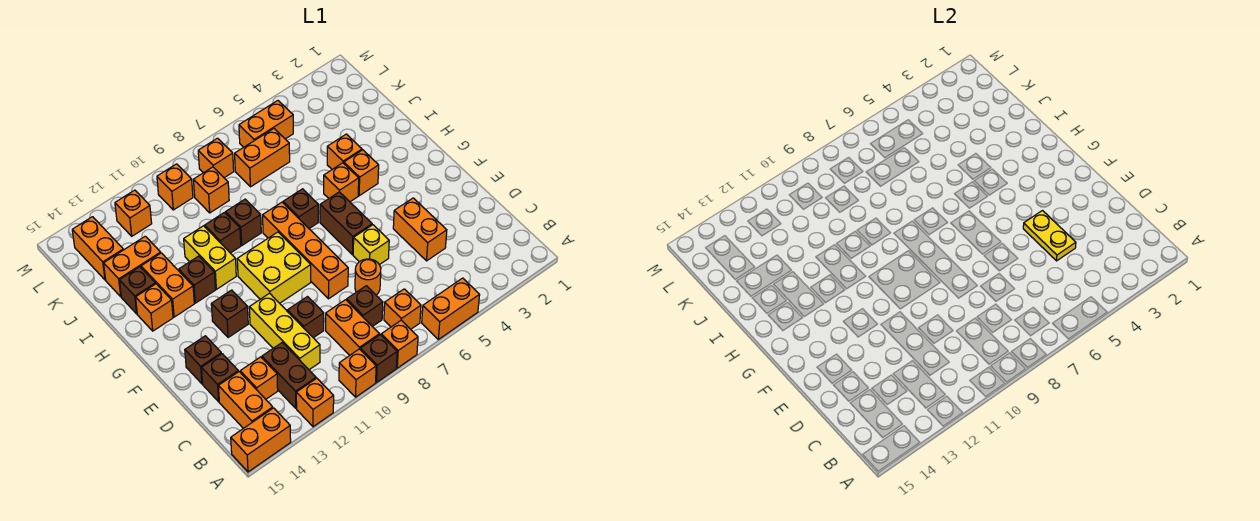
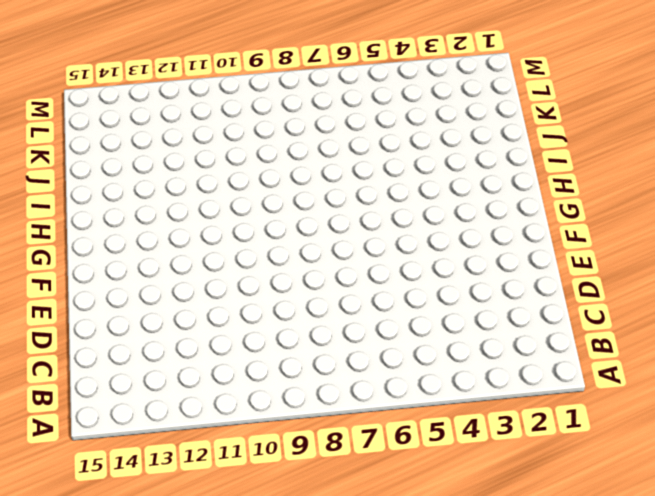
none -> orange brick A5:A6 level 1
none -> orange brick A8 level 1
none -> brown brick A9 level 1
none -> orange brick A10 level 1

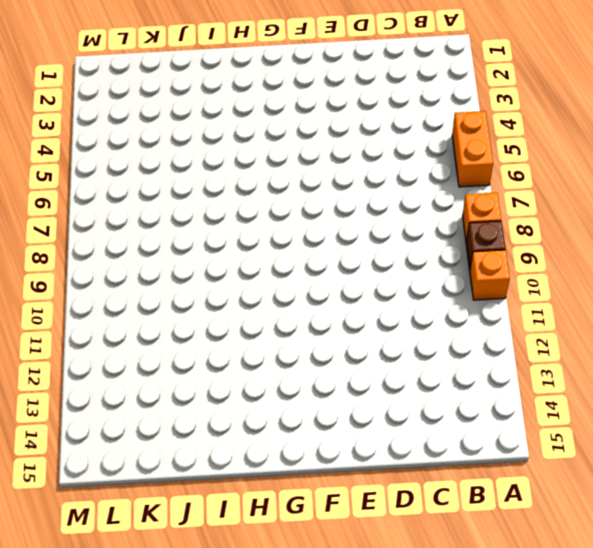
none -> orange brick A12 level 1
none -> orange brick A14:A15 level 1
none -> orange brick B7 level 1
none -> orange brick B9:C9 level 1

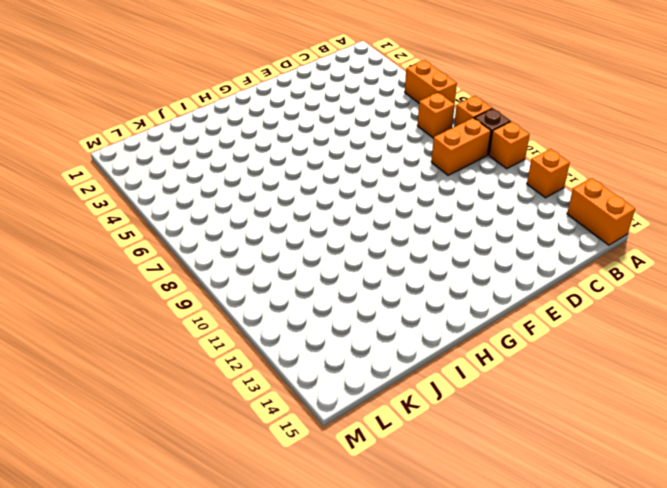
none -> brown brick B12:C12 level 1
none -> orange brick B14:C14 level 1
none -> brown brick C8 level 1
none -> yellow brick C11:E11 level 1

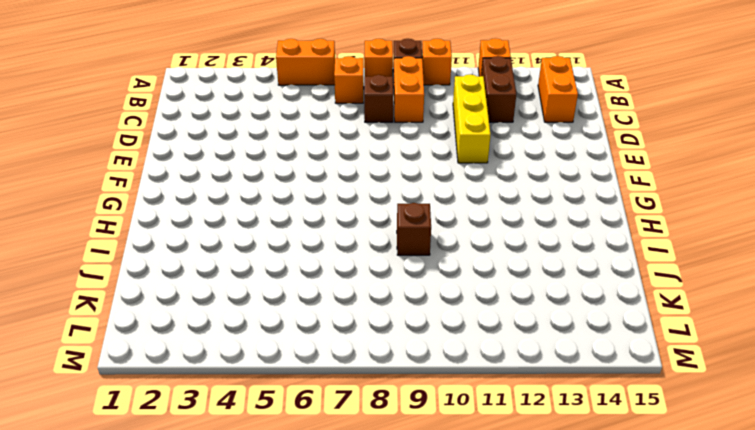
none -> orange brick A14:A15 level 1
none -> orange brick C13 level 1
none -> orange brick D4:E4 level 1
none -> orange round brick D7 level 1

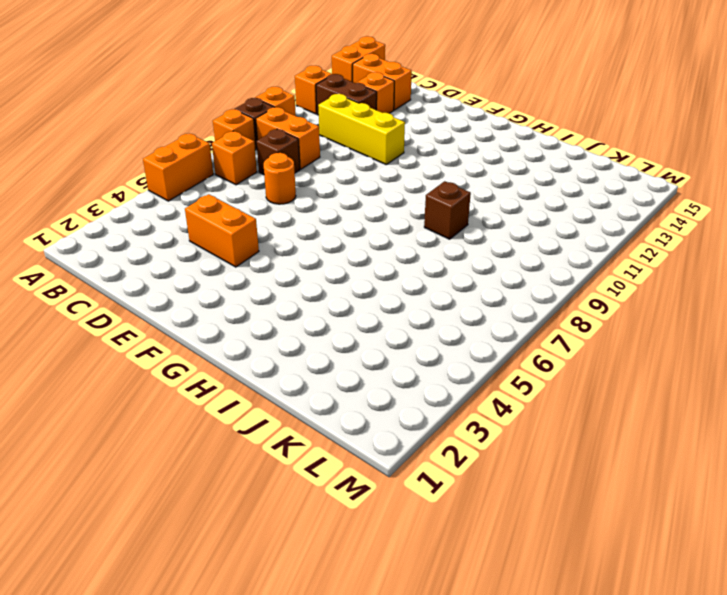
none -> brown brick D10 level 1
none -> brown brick D14 level 1
none -> yellow brick E6 level 1
none -> orange brick E8:H8 level 1

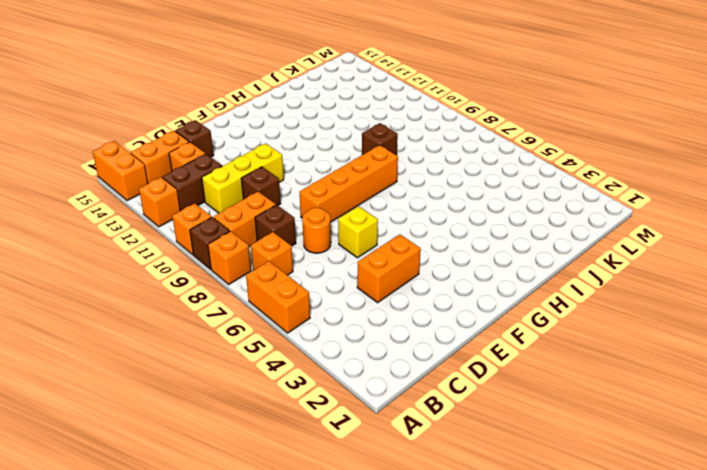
none -> brown brick E14 level 1
none -> brown brick F6:G6 level 1
none -> yellow brick F9:G10 level 1
none -> brown brick F12 level 1

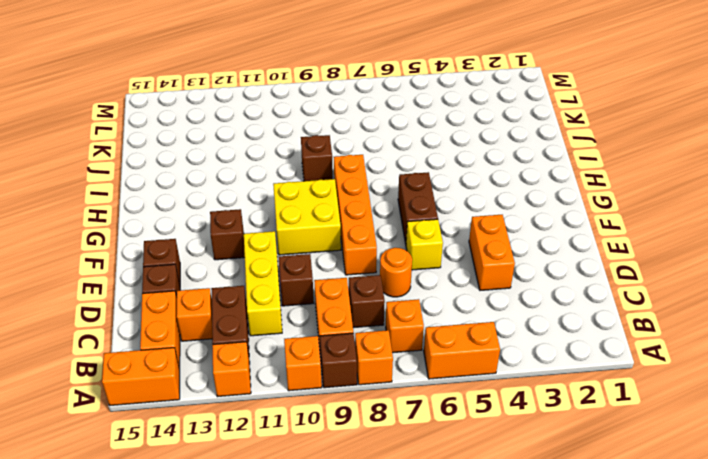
none -> orange brick H4 level 1
none -> orange brick H5 level 1
none -> brown brick H7 level 1
none -> yellow brick H11:I11 level 1

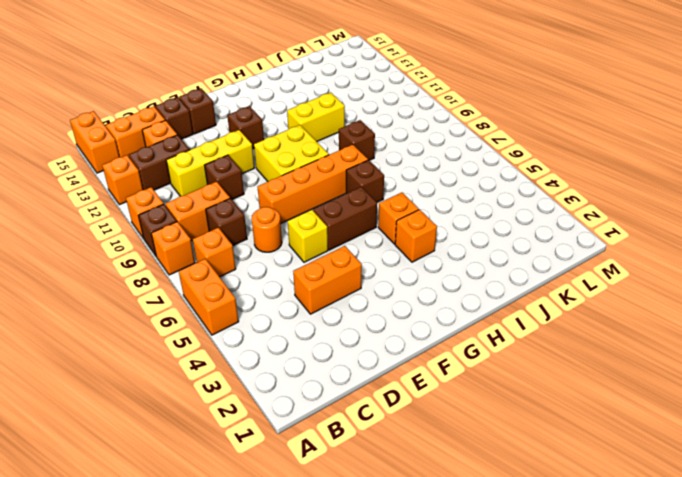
none -> brown brick H12 level 1
none -> orange brick H13:I13 level 1
none -> orange brick H14 level 1
none -> orange brick I4 level 1

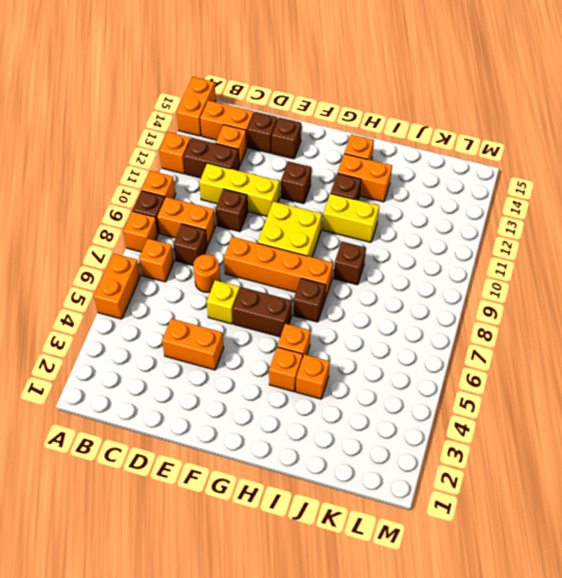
none -> brown brick I10 level 1
none -> brown brick I14 level 1
none -> orange brick J13:J14 level 1
none -> orange brick K6:K7 level 1

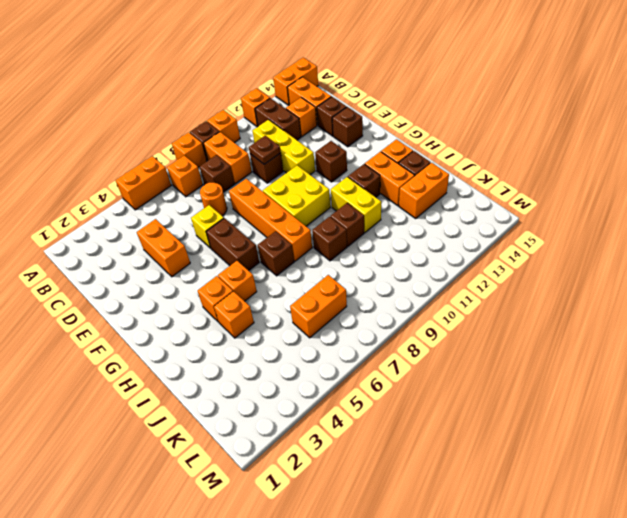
brown plate D10 level 2 -> none
none -> orange brick K9 level 1
none -> orange brick K14:L14 level 1
none -> orange brick L5:L6 level 1
none -> orange brick L8 level 1

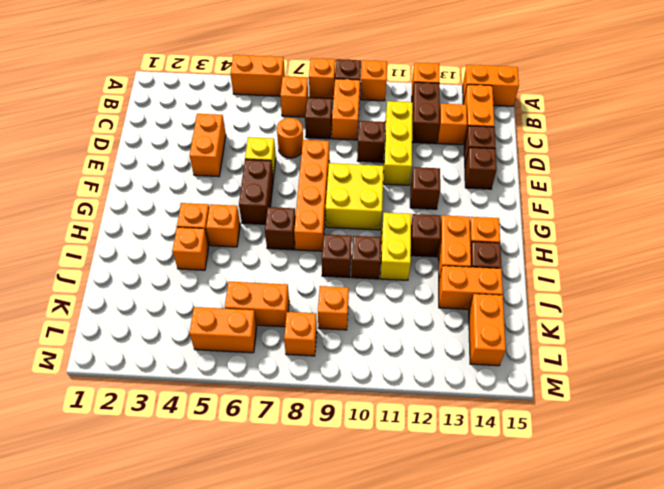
none -> orange brick L10 level 1
none -> orange brick L12 level 1
none -> yellow plate D4:E4 level 2

